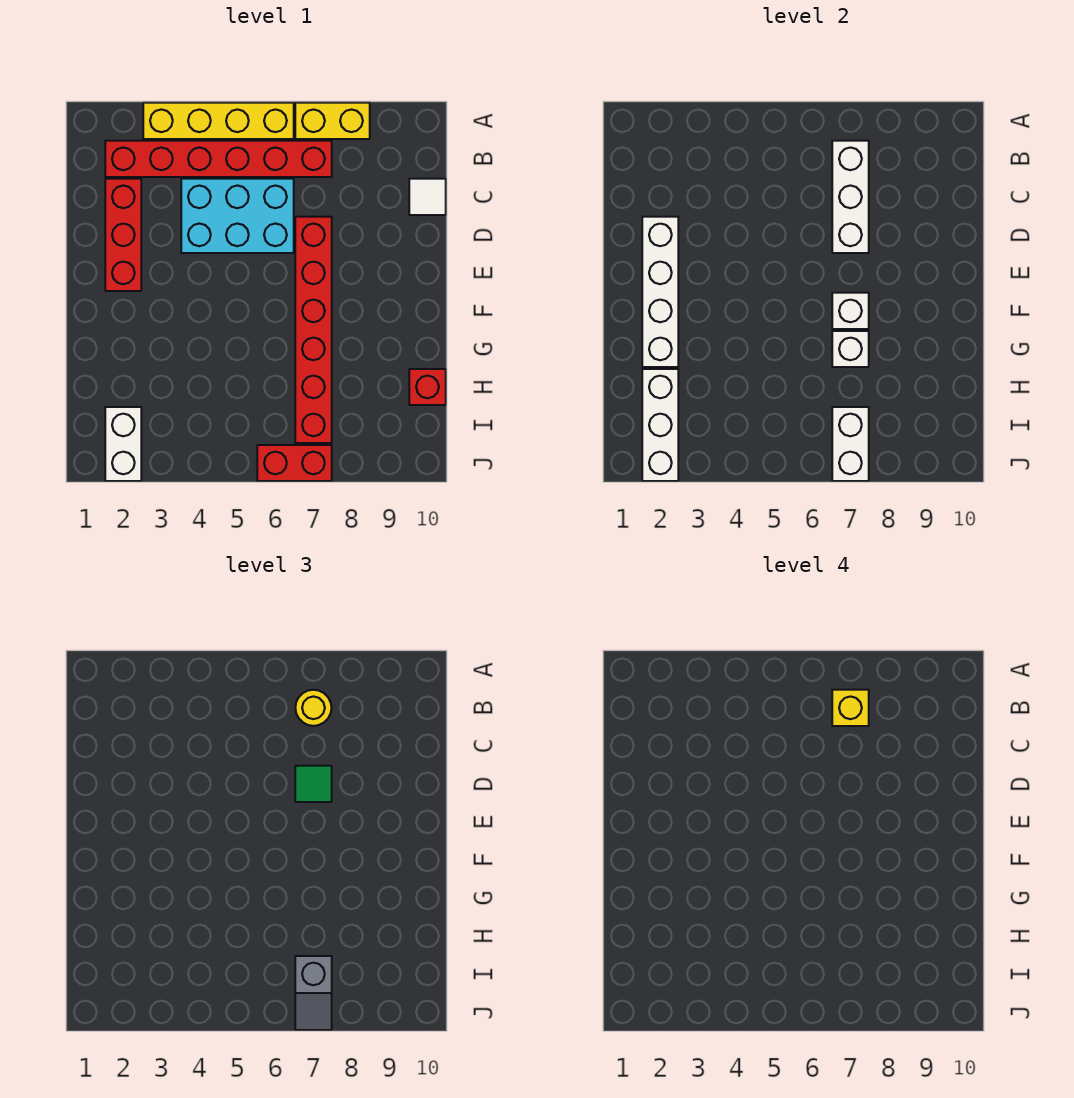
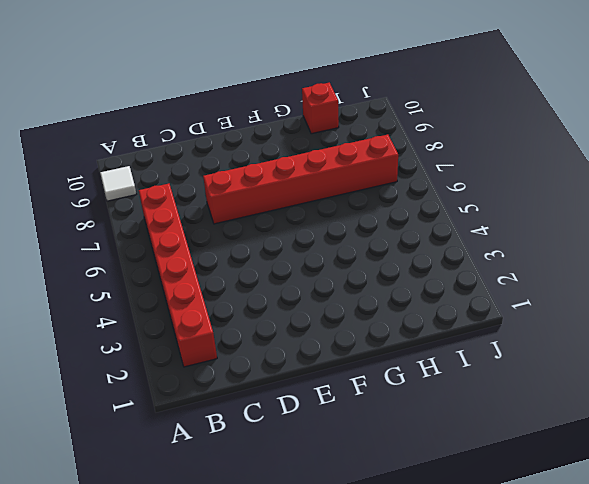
white tile A9 level 1 -> white tile C10 level 1
none -> yellow brick A3:A6 level 1
none -> yellow brick A7:A8 level 1
none -> red brick C2:E2 level 1

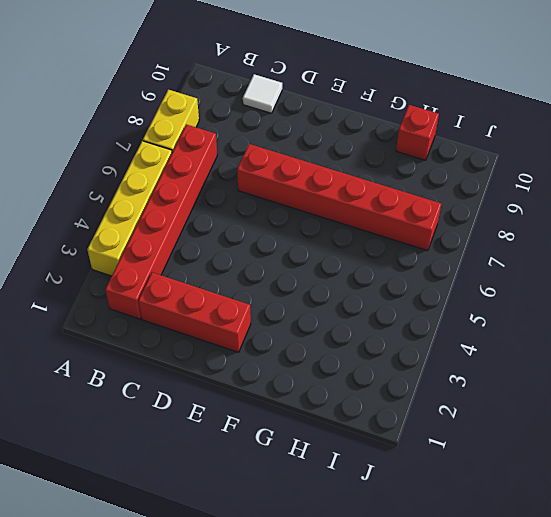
none -> cyan brick C4:D6 level 1
none -> white brick I2:J2 level 1
none -> red brick J6:J7 level 1

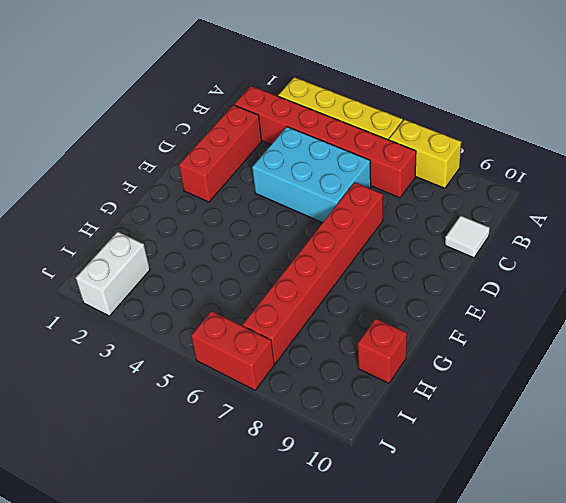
none -> white brick B7:D7 level 2
none -> white brick D2:G2 level 2
none -> white brick F7 level 2

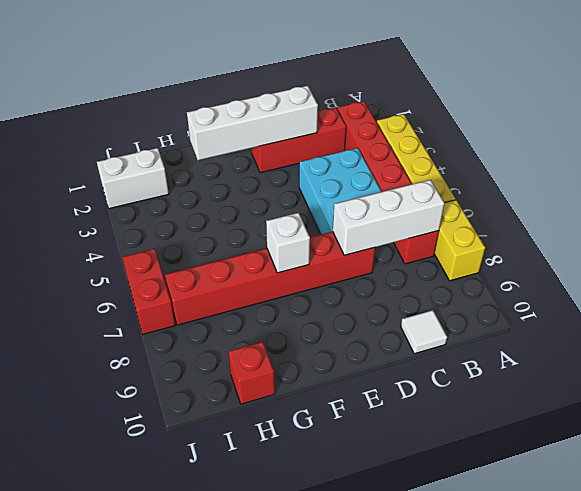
none -> white brick G7 level 2
none -> white brick H2:J2 level 2
none -> white brick I7:J7 level 2

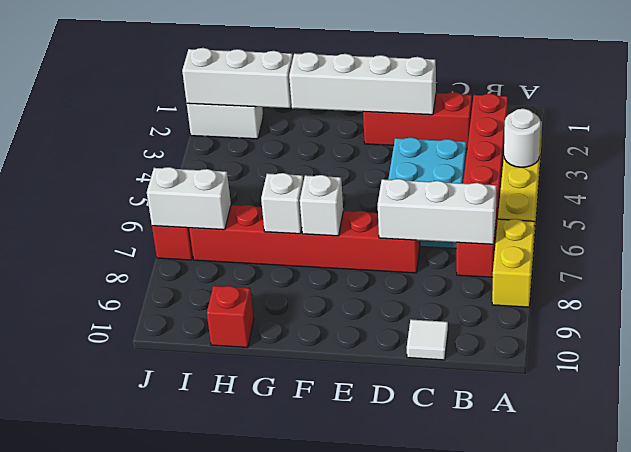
white round brick A4 level 2 -> none
none -> yellow round brick B7 level 3
none -> green tile D7 level 3
none -> grey slope I7:J7 level 3 top I

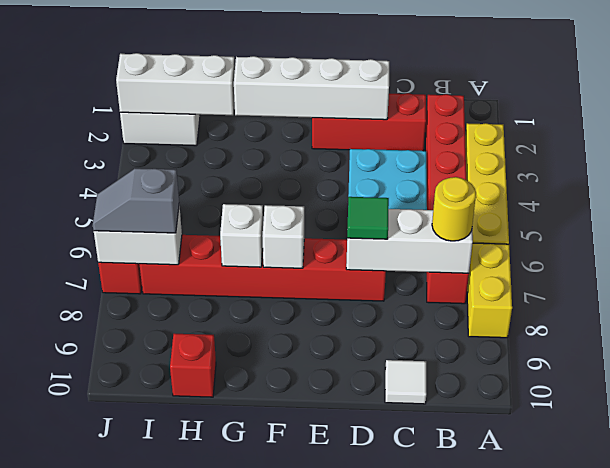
none -> yellow brick B7 level 4

